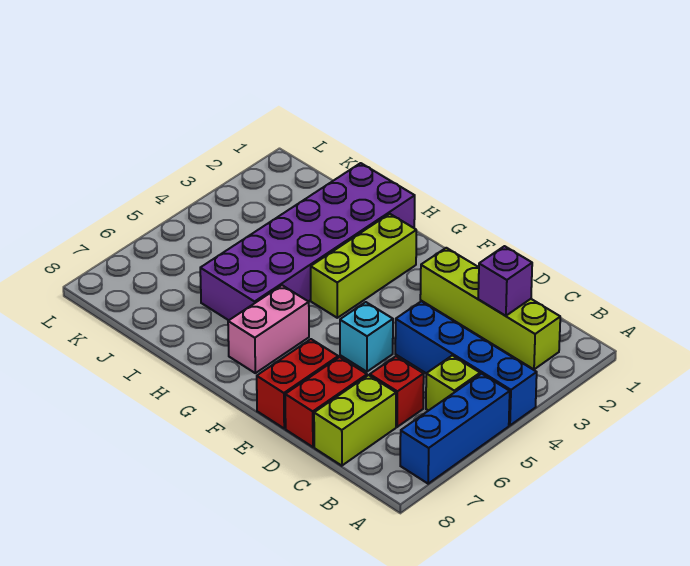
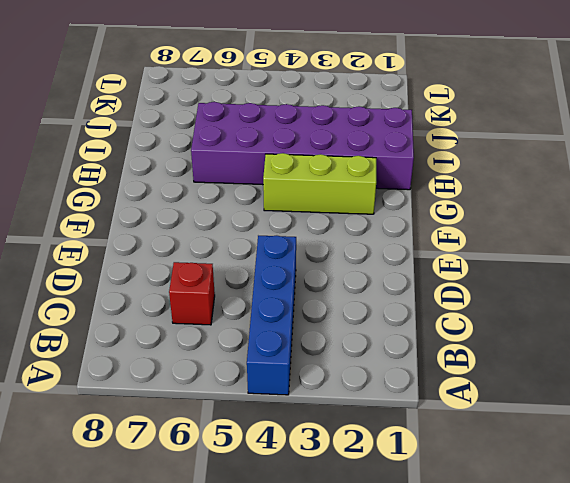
none -> blue brick A5:A7 level 1
none -> lime brick B2:E2 level 1
none -> lime brick B5 level 1

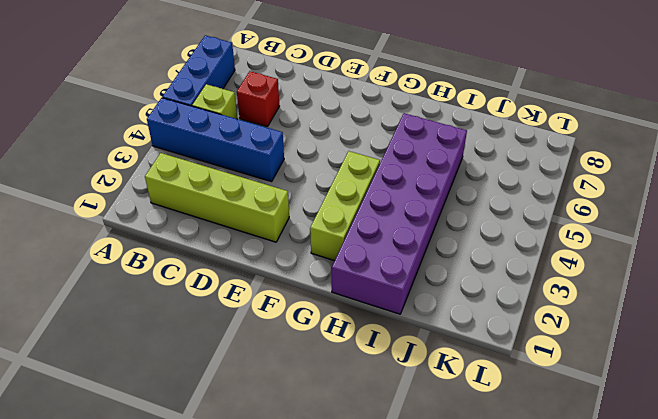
none -> lime brick C7:C8 level 1
none -> red brick D7:D8 level 1
none -> cyan brick E5 level 1

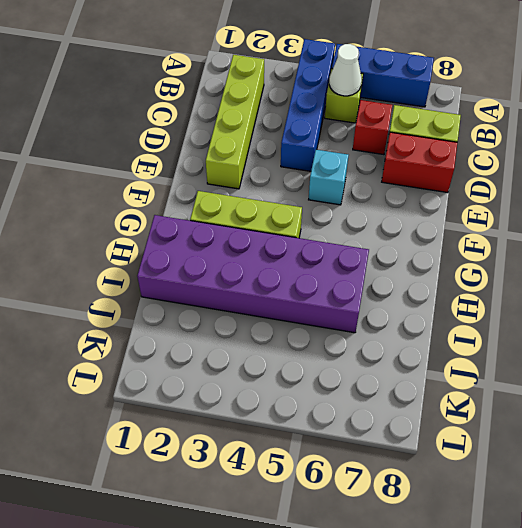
white cone B5 level 2 -> none
none -> red brick E7:E8 level 1
none -> pink brick G6:G7 level 1
none -> purple brick C2 level 2

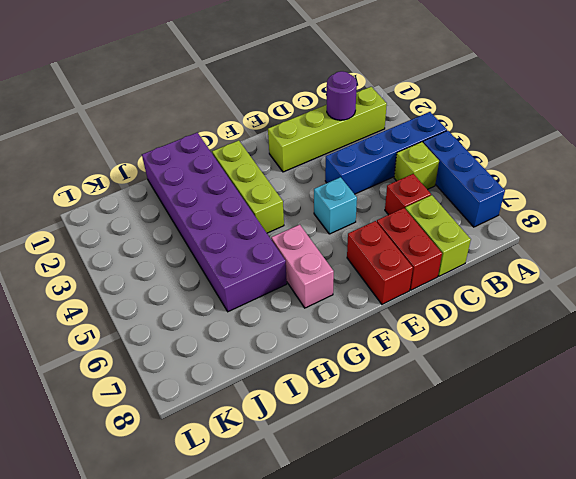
purple round brick C2 level 2 -> purple brick C2 level 2

